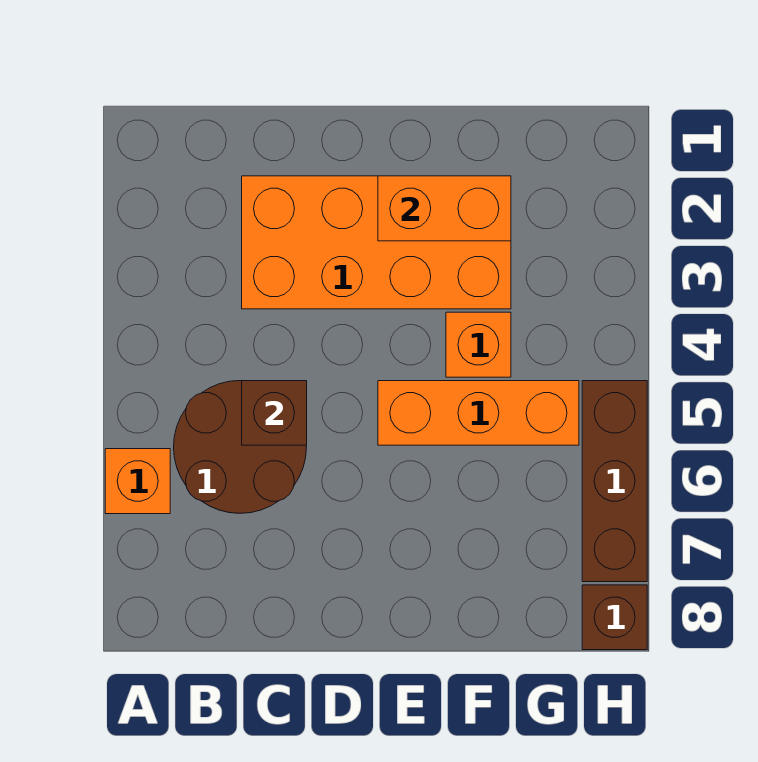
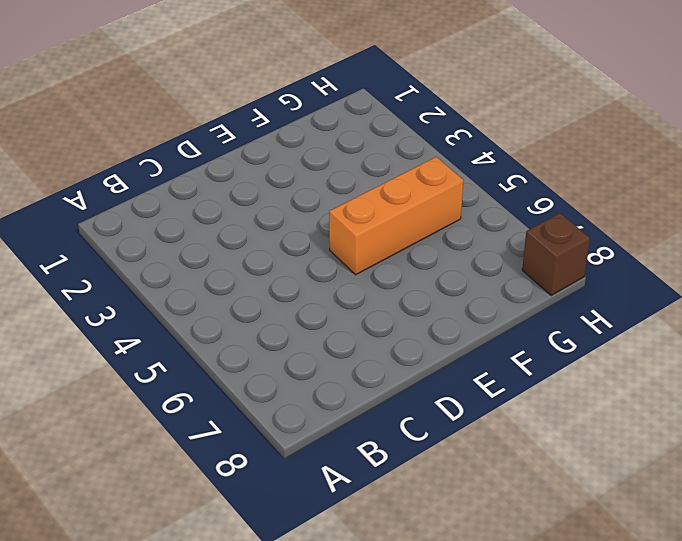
none -> orange brick A6 level 1
none -> brown round brick B5:C6 level 1

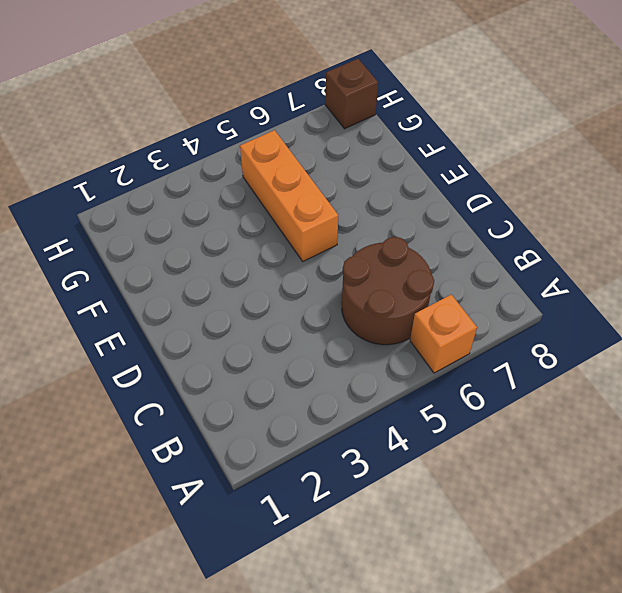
none -> orange brick C2:F3 level 1
none -> orange brick F4 level 1

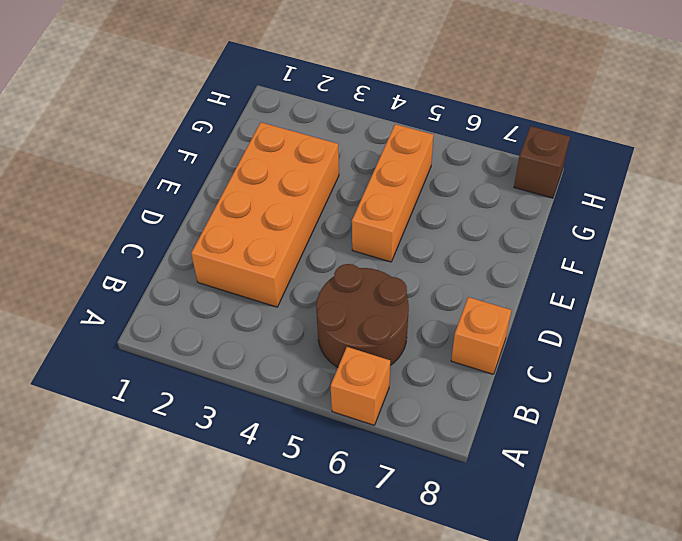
orange brick C8 level 1 -> orange brick F4 level 1
none -> brown brick H5:H7 level 1
none -> brown brick C5 level 2

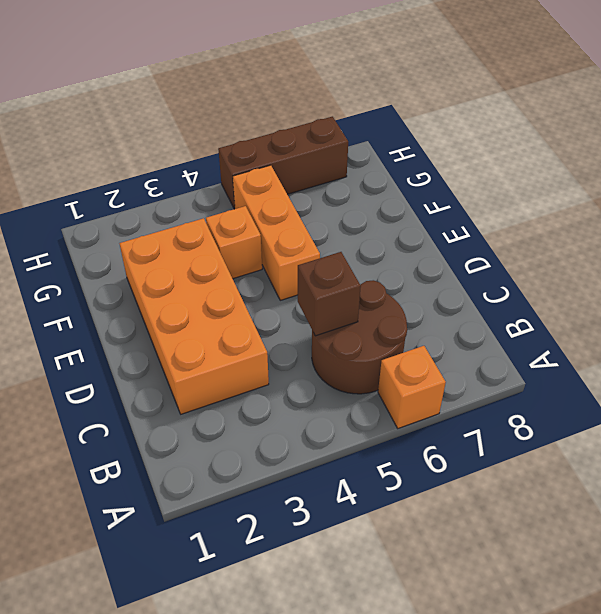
none -> brown brick H8 level 1
none -> orange brick E2:F2 level 2

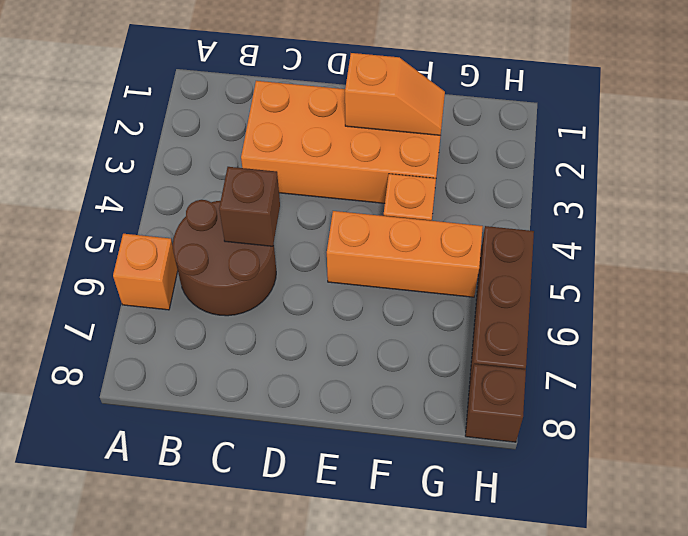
orange slope E2:F2 level 2 top E -> orange brick E2:F2 level 2

